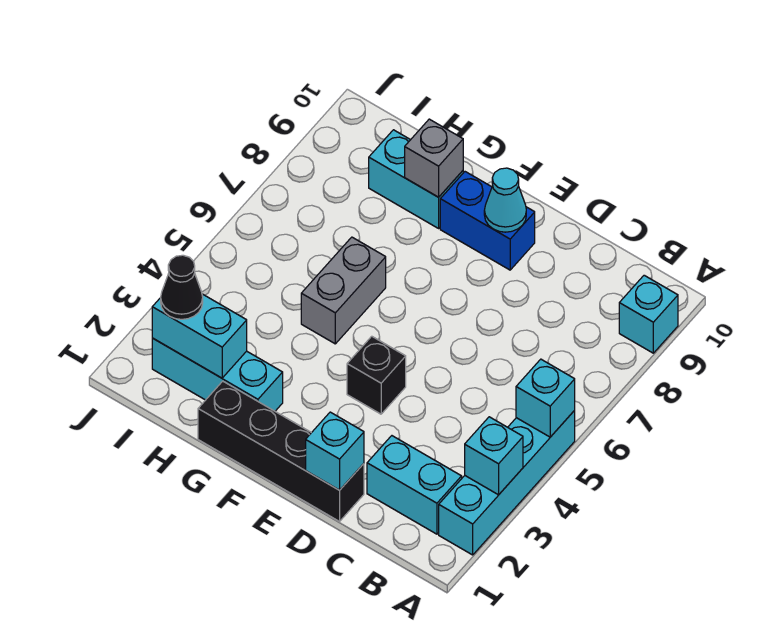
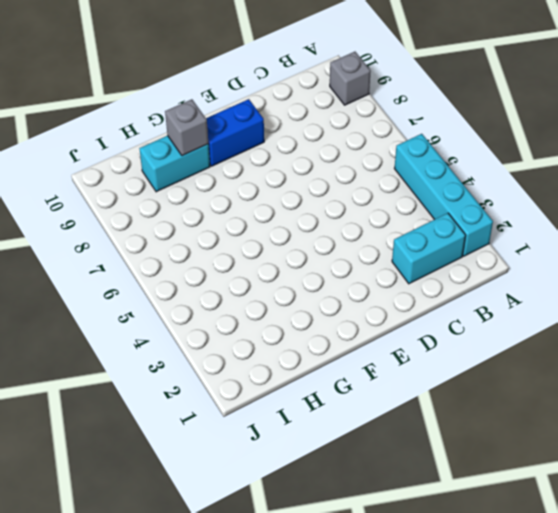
grey brick A9 level 1 -> cyan brick A9 level 1
none -> black brick D1:G1 level 1
none -> black brick E4 level 1
none -> cyan brick G2:I2 level 1

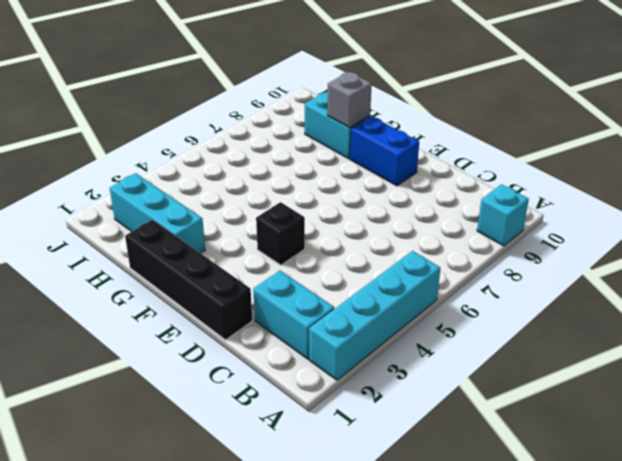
none -> grey brick G5:G6 level 1
none -> cyan brick A3 level 2
none -> cyan brick A5 level 2

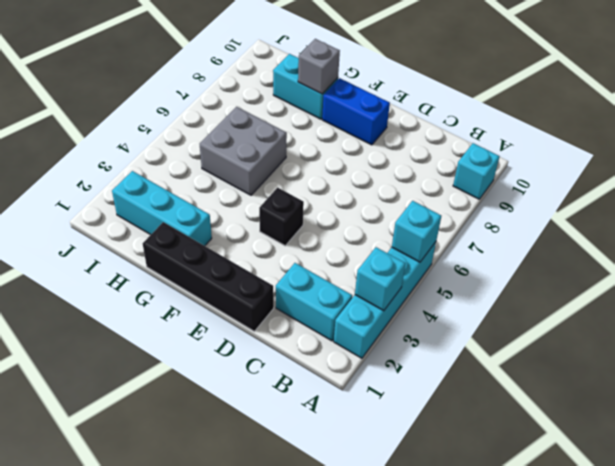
grey brick G5:H6 level 1 -> grey brick G5:G6 level 1
none -> cyan brick D1 level 2
none -> cyan cone E9 level 2
none -> cyan brick H2:I2 level 2

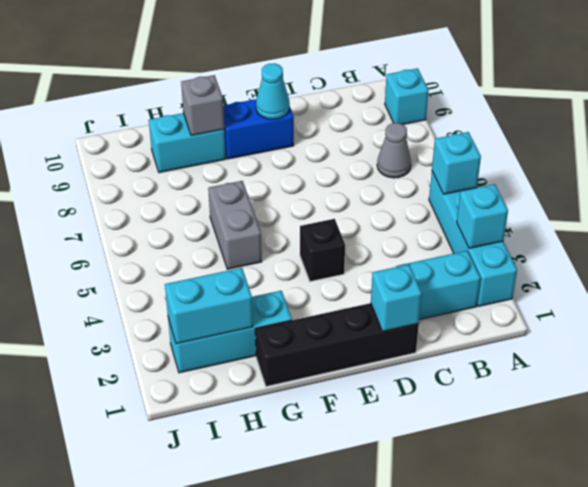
grey cone B7 level 1 -> none
none -> black cone I2 level 3

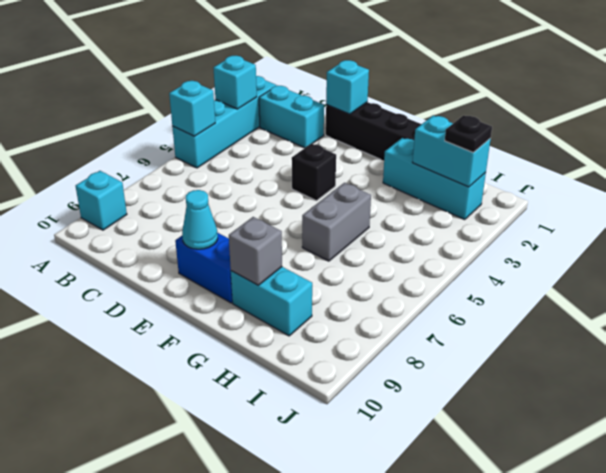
black plate I2 level 3 -> black cone I2 level 3

